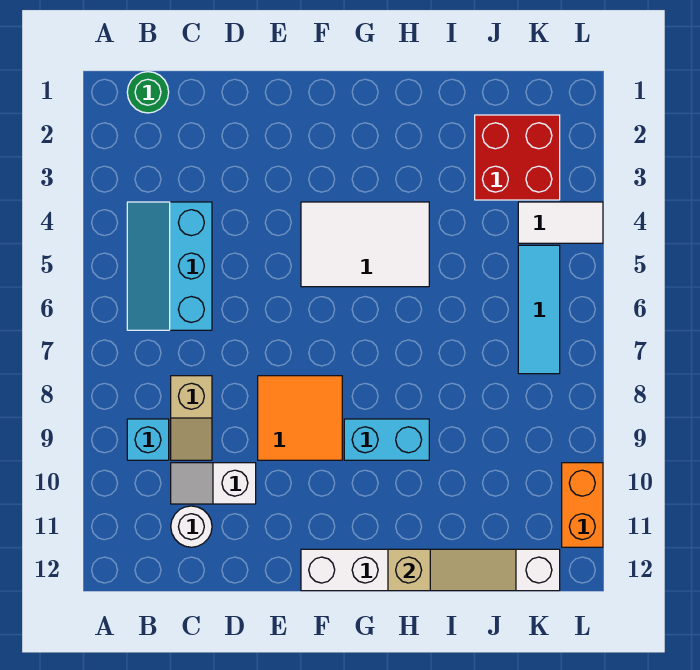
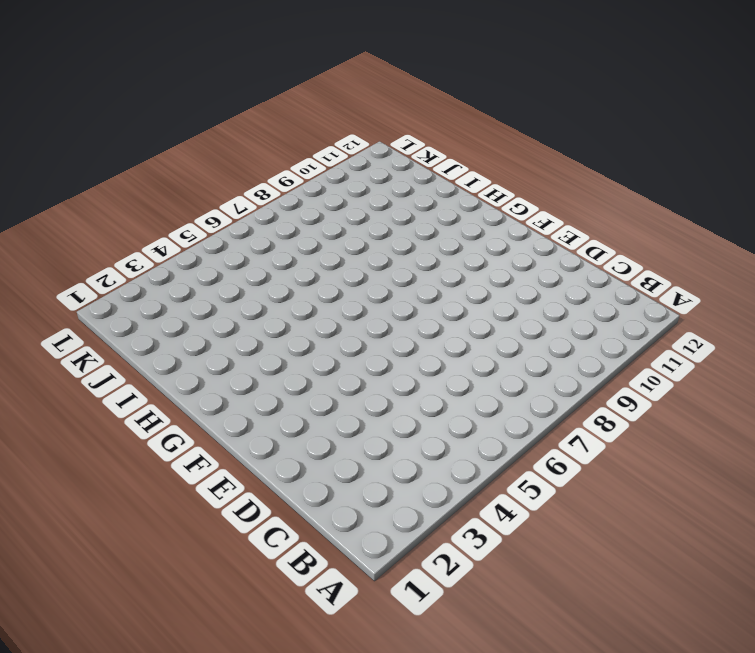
none -> green round brick B1 level 1
none -> cyan slope B4:C6 level 1 top C
none -> cyan brick B9 level 1

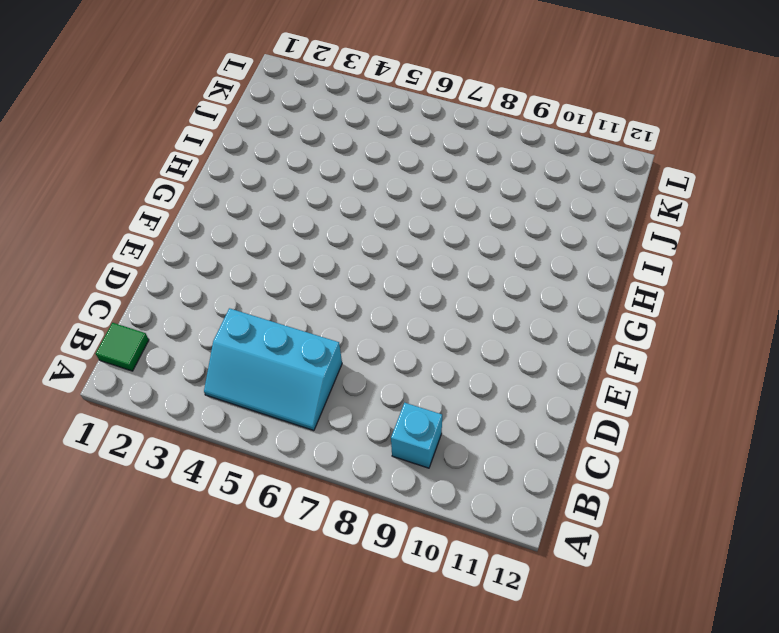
green tile B1 level 1 -> green round brick B1 level 1
none -> tan slope C8:C9 level 1 top 8
none -> white slope C10:D10 level 1 top D
none -> white round brick C11 level 1

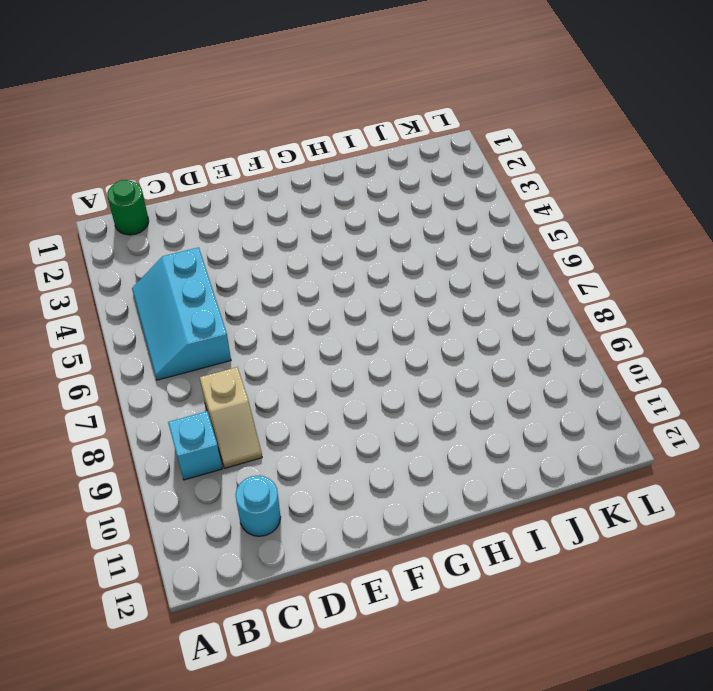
cyan round brick C11 level 1 -> white round brick C11 level 1
none -> white slope C10:D10 level 1 top D
none -> orange tile E8:F9 level 1
none -> white tile F4:H5 level 1

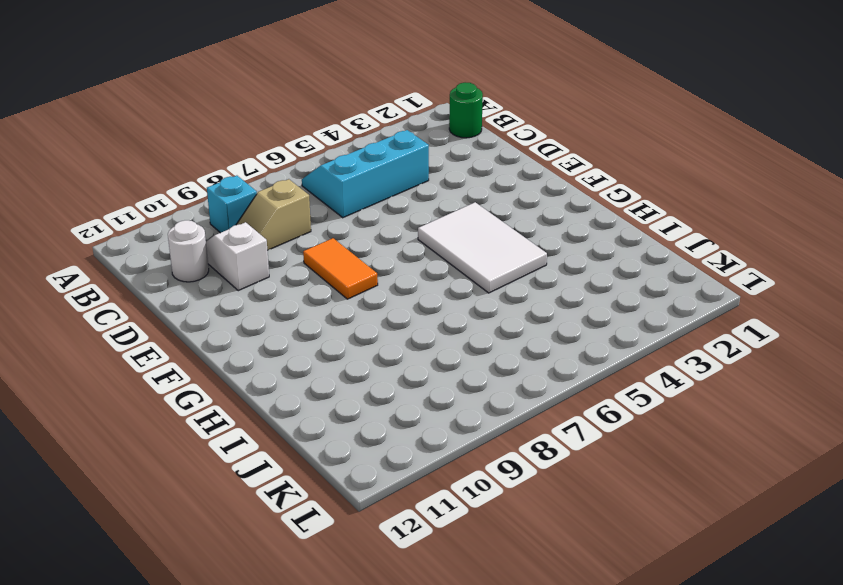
orange tile E8:F8 level 1 -> orange tile E8:F9 level 1
none -> white brick F12:K12 level 1
none -> cyan brick G9:H9 level 1
none -> red brick J2:K3 level 1

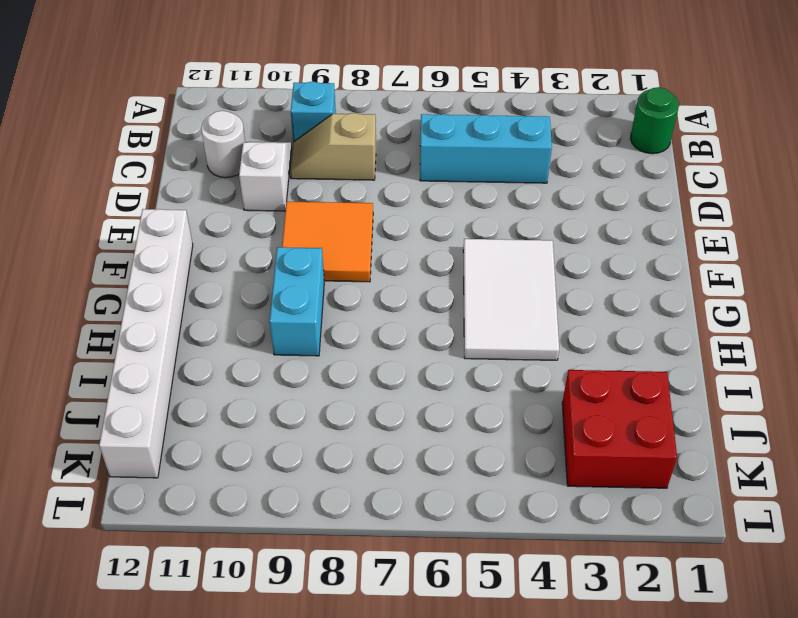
none -> white tile K4:L4 level 1
none -> cyan tile K5:K7 level 1
none -> orange brick L10:L11 level 1

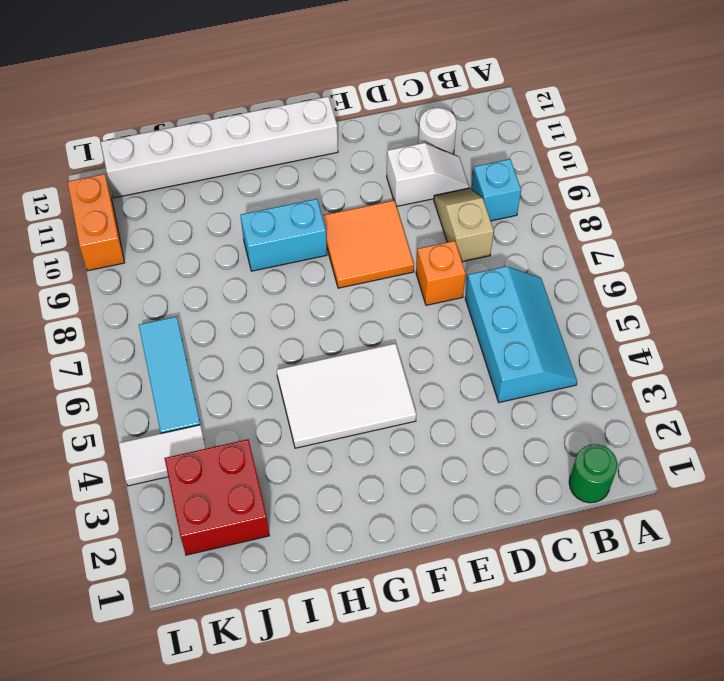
orange brick D7 level 1 -> none
none -> tan slope H12:J12 level 2 top H

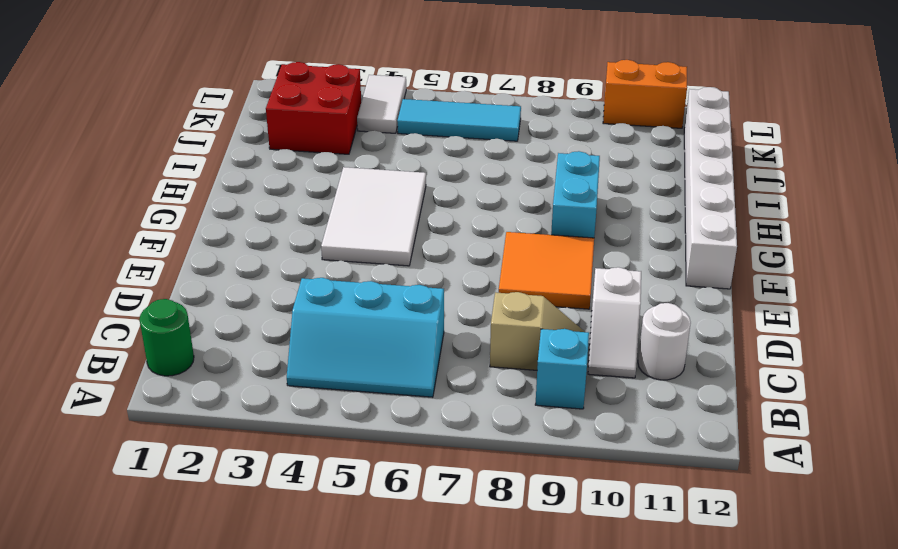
none -> tan slope H12:J12 level 2 top H

